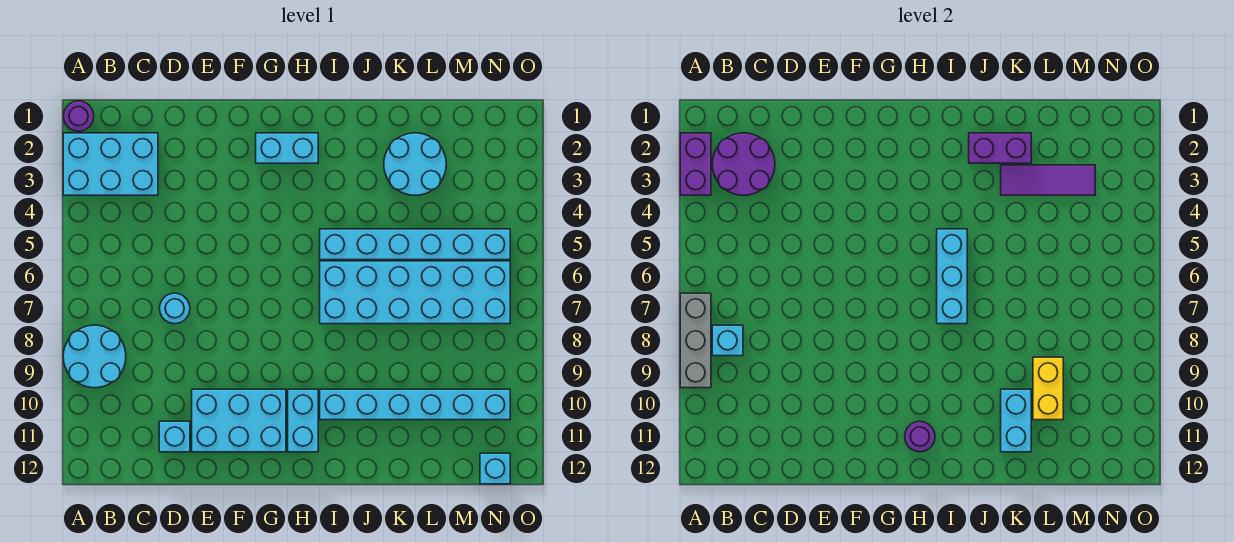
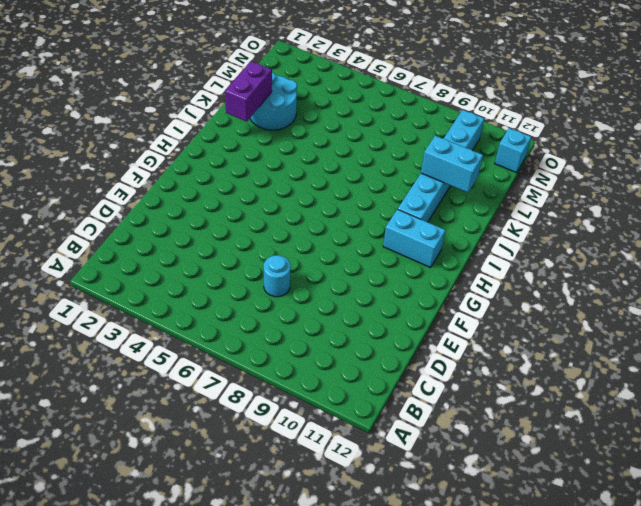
none -> purple round brick A1 level 1
none -> cyan brick A2:C3 level 1
none -> cyan round brick A8:B9 level 1

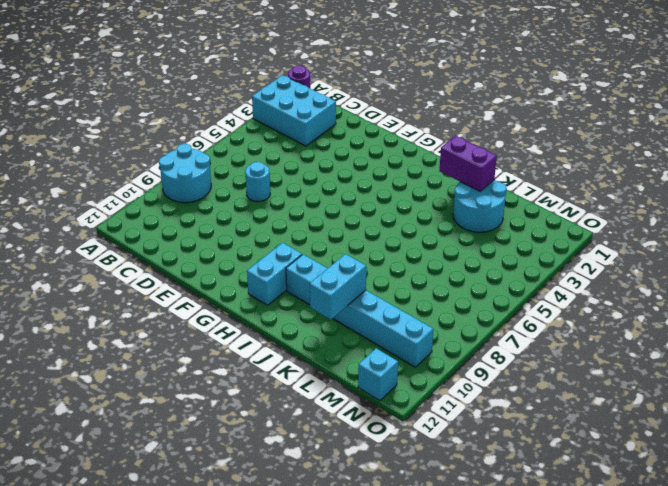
none -> cyan brick D11 level 1
none -> cyan brick E10:G11 level 1
none -> cyan brick G2:H2 level 1

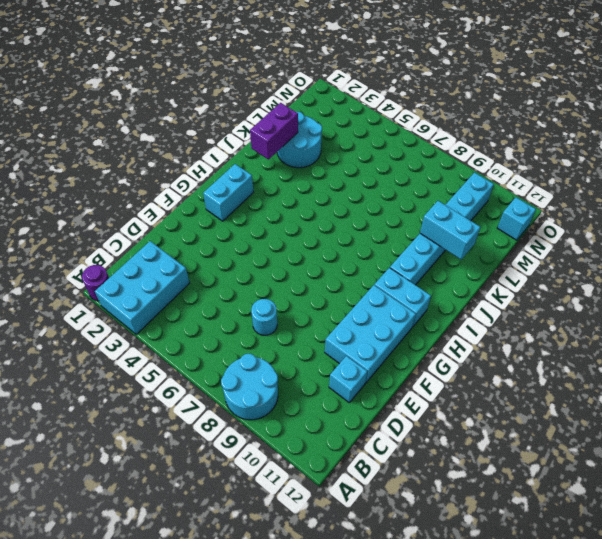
none -> cyan brick I5:N5 level 1
none -> cyan brick I6:N7 level 1
none -> purple brick A2:A3 level 2

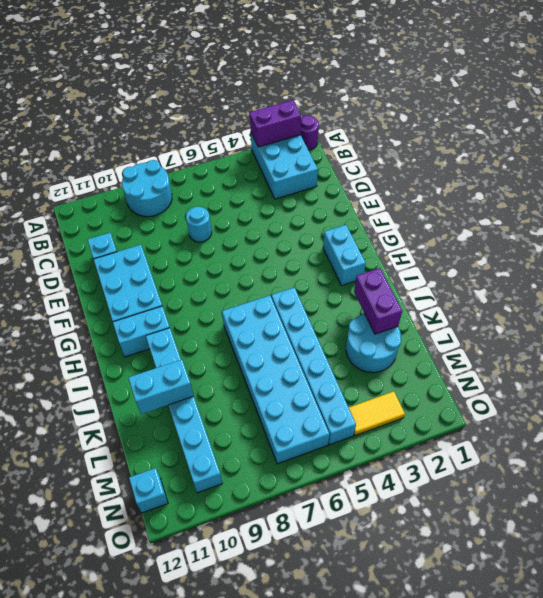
yellow tile N3:N4 level 1 -> none
none -> grey brick A7:A9 level 2
none -> purple round brick B2:C3 level 2
none -> cyan brick B8 level 2

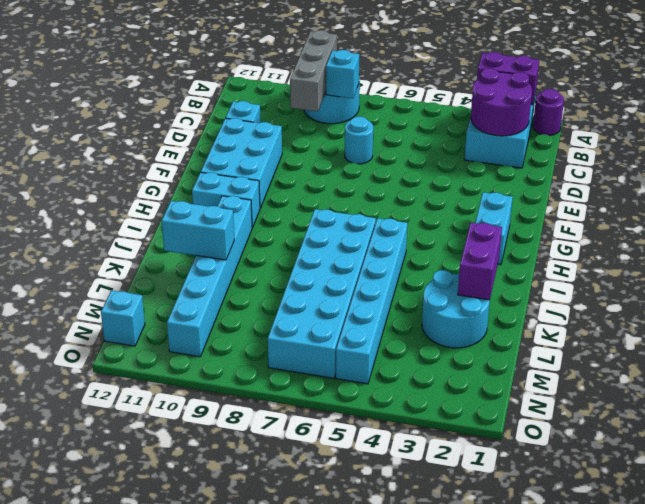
grey brick A9:C9 level 2 -> grey brick A7:A9 level 2
none -> purple round brick H11 level 2
none -> cyan brick I5:I7 level 2
none -> purple tile K3:M3 level 2

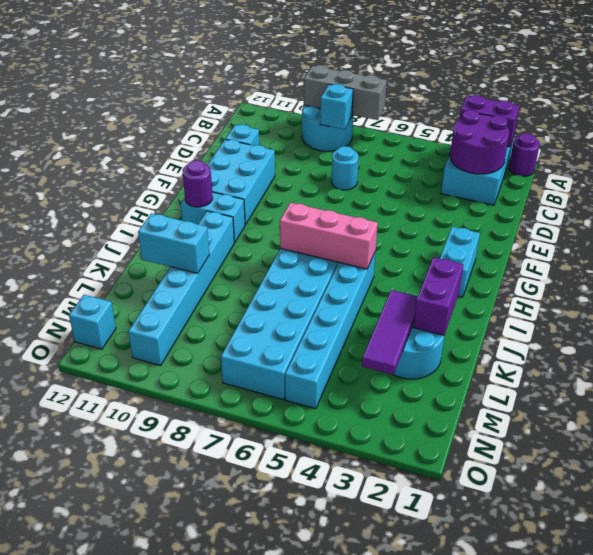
pink brick I5:I7 level 2 -> cyan brick I5:I7 level 2
none -> yellow brick L9:L10 level 2

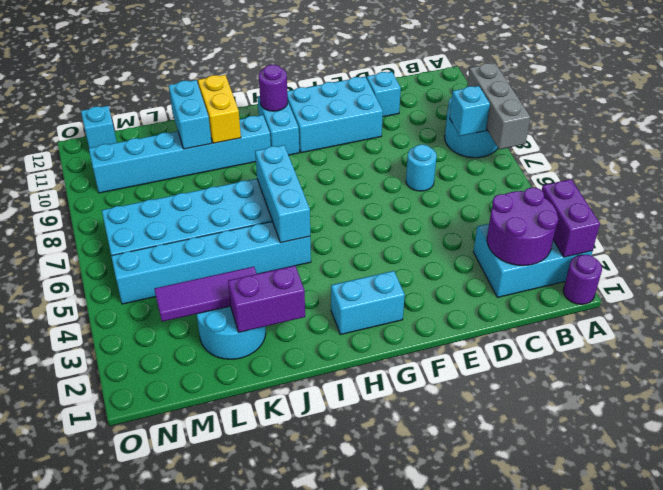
yellow brick J10:J11 level 2 -> yellow brick L9:L10 level 2

